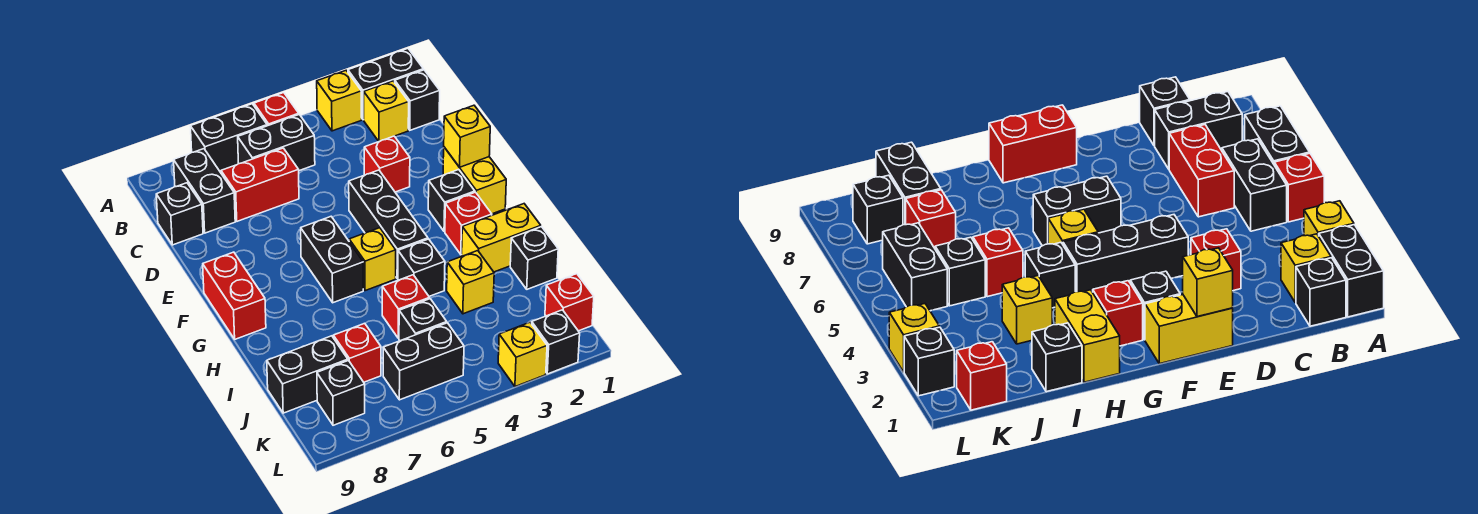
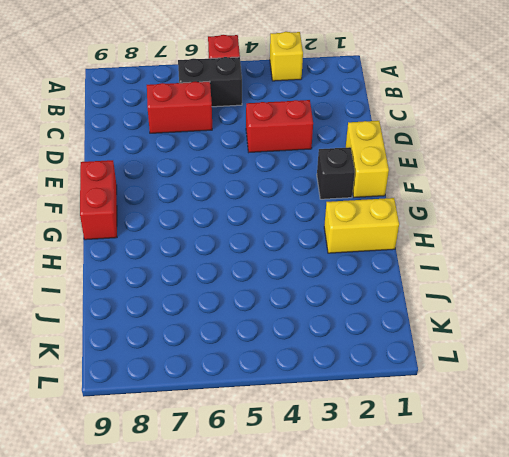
red brick D3:D4 level 1 -> red brick D3 level 1
none -> black brick A1:A2 level 1
none -> black brick A6:A7 level 1
none -> black brick B1 level 1
none -> yellow brick B2 level 1

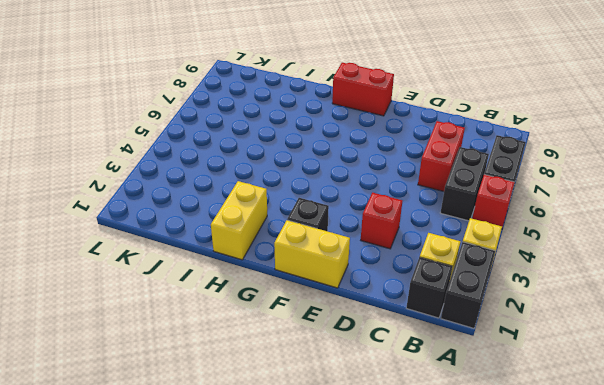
none -> black brick B8:C8 level 1
none -> black brick C9 level 1
none -> black brick E4:G4 level 1
none -> black brick F6:G6 level 1

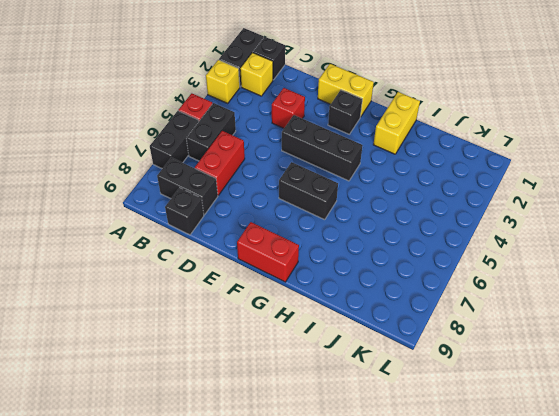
none -> red brick G2 level 1
none -> yellow brick G5 level 1
none -> black brick H4 level 1
none -> black brick I1 level 1

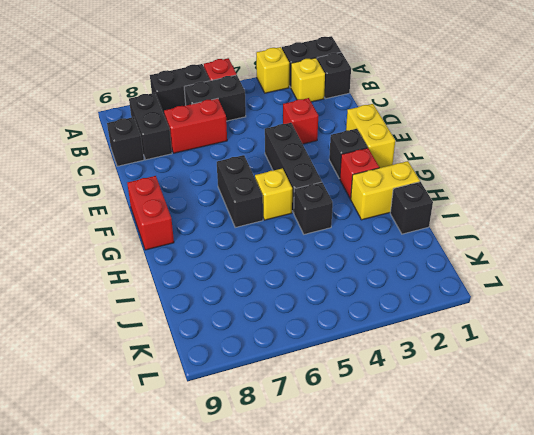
none -> yellow brick I3 level 1
none -> red brick I5 level 1
none -> black brick J5 level 1
none -> red brick J7 level 1

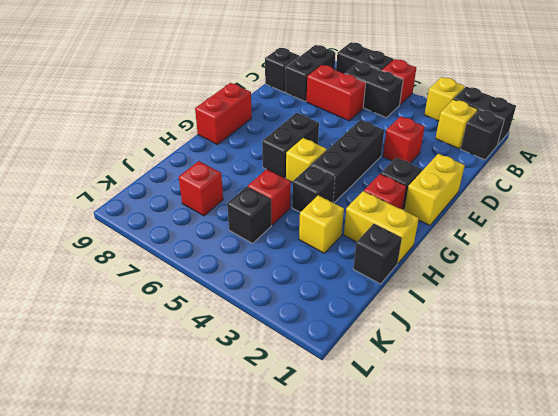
none -> black brick J8:J9 level 1
none -> red brick K1 level 1
none -> black brick K5:K6 level 1
none -> black brick K8 level 1

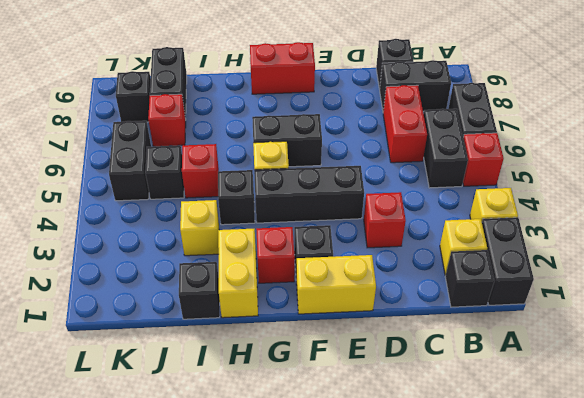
none -> red brick K1 level 1
none -> black brick L2 level 1
none -> yellow brick L3 level 1
none -> yellow brick E1 level 2

